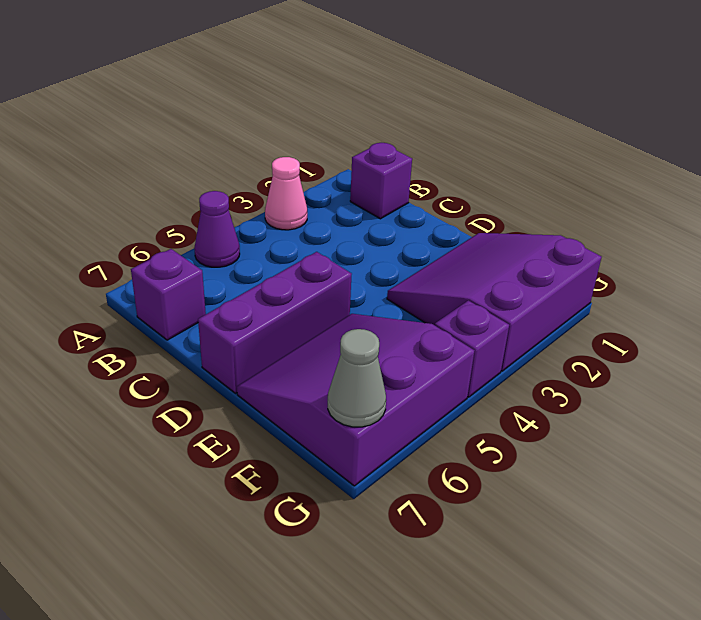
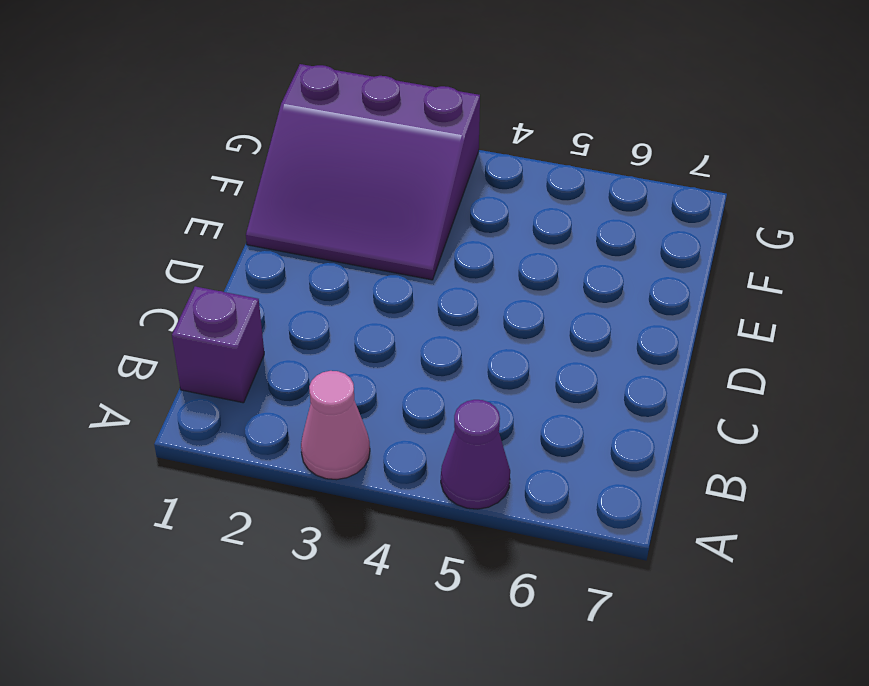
none -> purple brick B7 level 1
none -> purple brick D5:D7 level 1

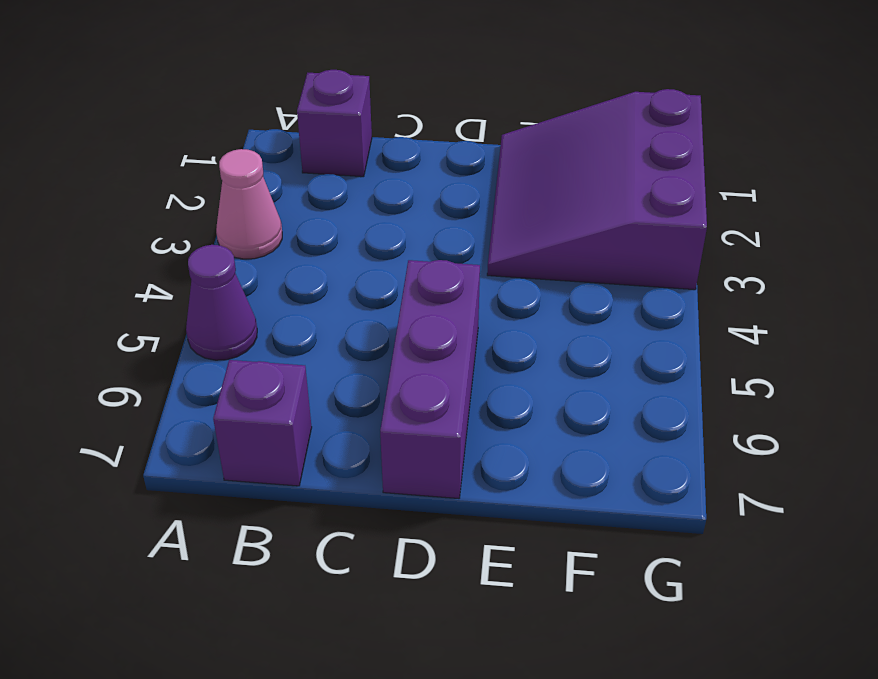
none -> purple slope E5:G7 level 1 top G
none -> purple brick G4 level 1

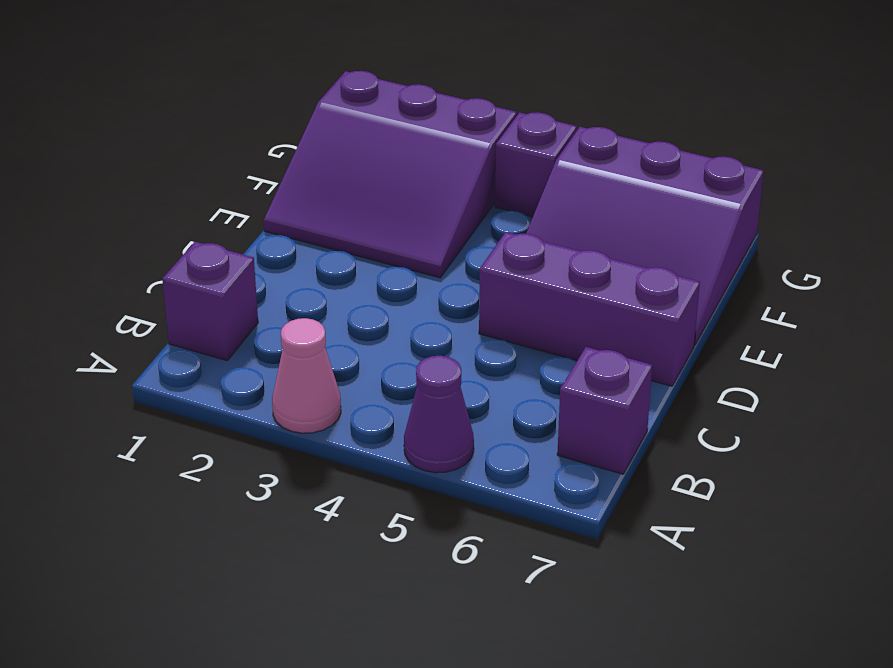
none -> grey cone G7 level 2

